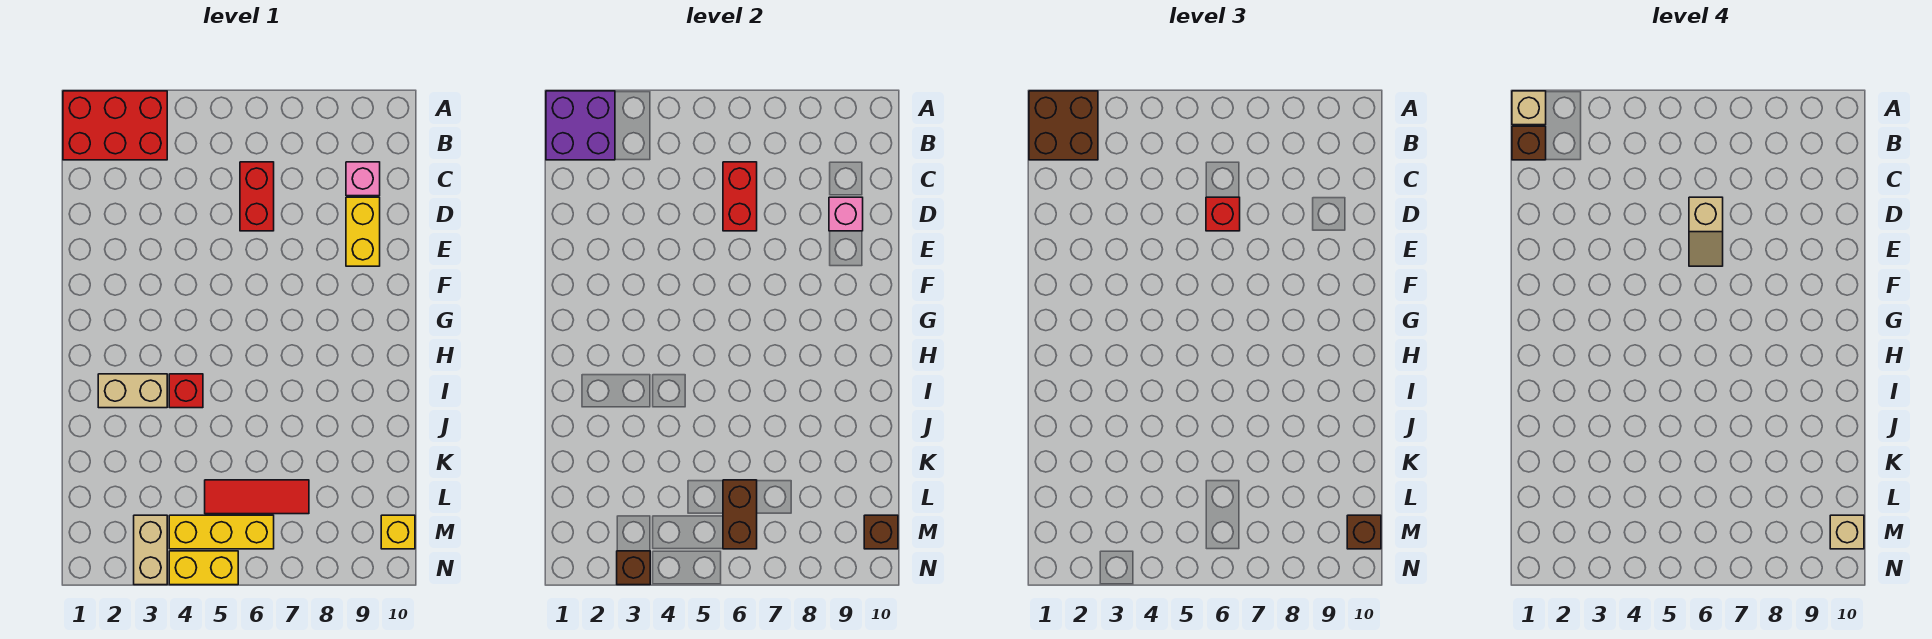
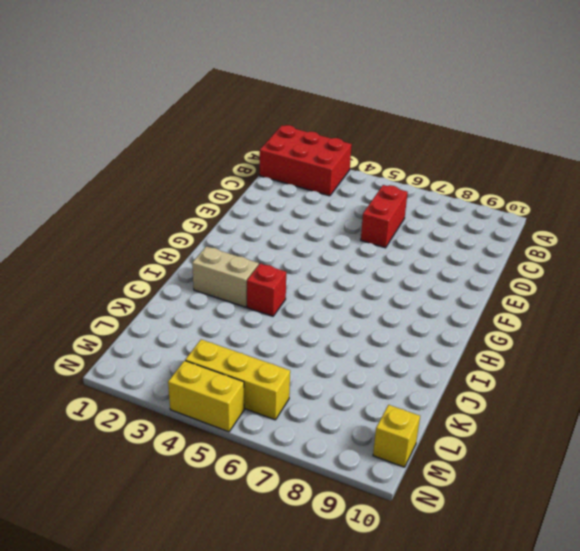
none -> pink brick C9 level 1
none -> yellow brick D9:E9 level 1
none -> red tile L5:L7 level 1

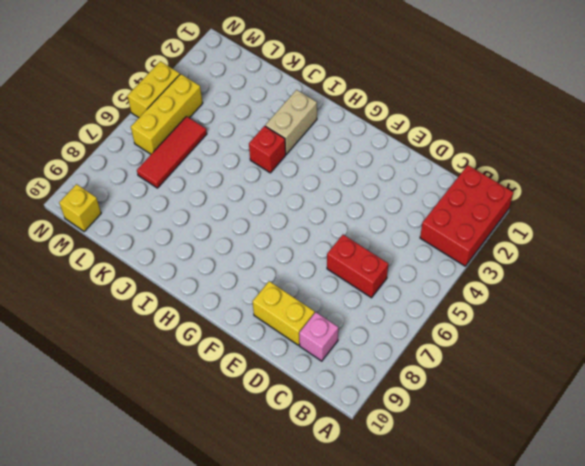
none -> tan brick M3:N3 level 1
none -> purple brick A1:B2 level 2
none -> red brick C6:D6 level 2

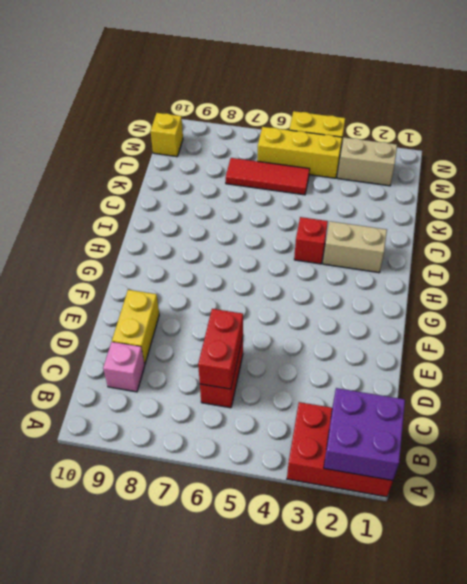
tan brick M2:M3 level 1 -> tan brick M3:N3 level 1
none -> pink brick D9 level 2
none -> brown brick L6:M6 level 2
none -> brown brick M10 level 2

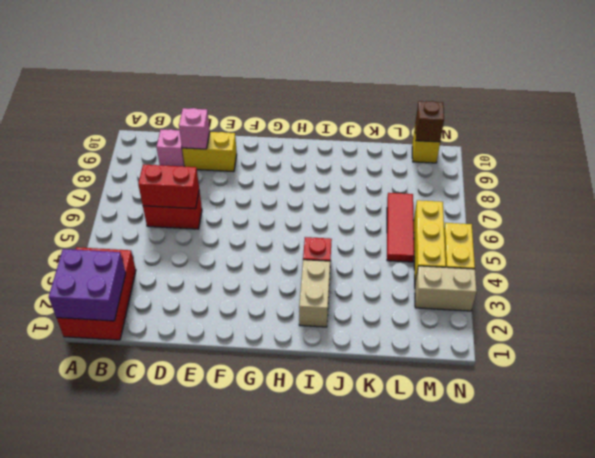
none -> brown brick L6:M6 level 2
none -> brown brick N3 level 2
none -> brown brick A1:B2 level 3

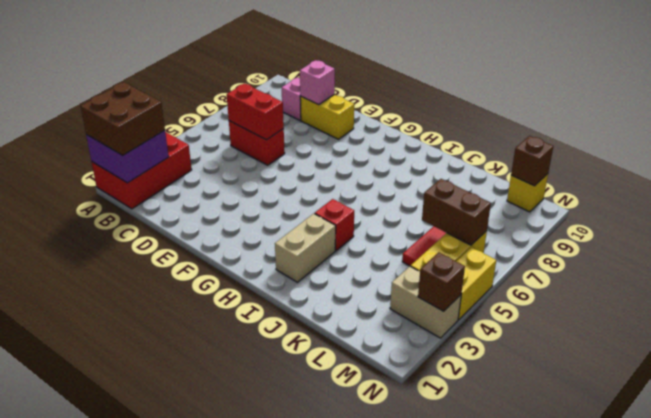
none -> red brick D6 level 3
none -> brown brick M10 level 3
none -> tan brick A1 level 4

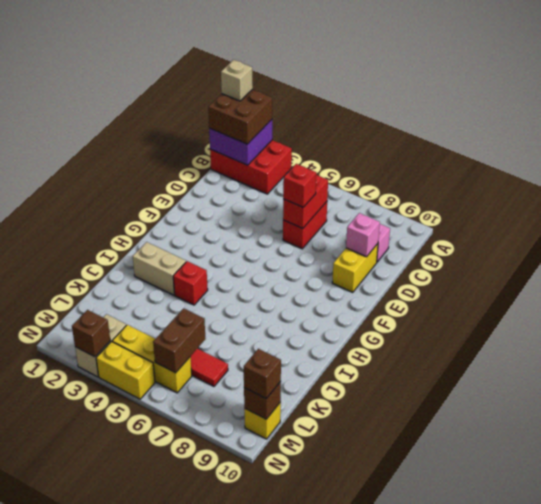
none -> brown brick B1 level 4
none -> tan slope D6:E6 level 4 top D
none -> tan brick M10 level 4

